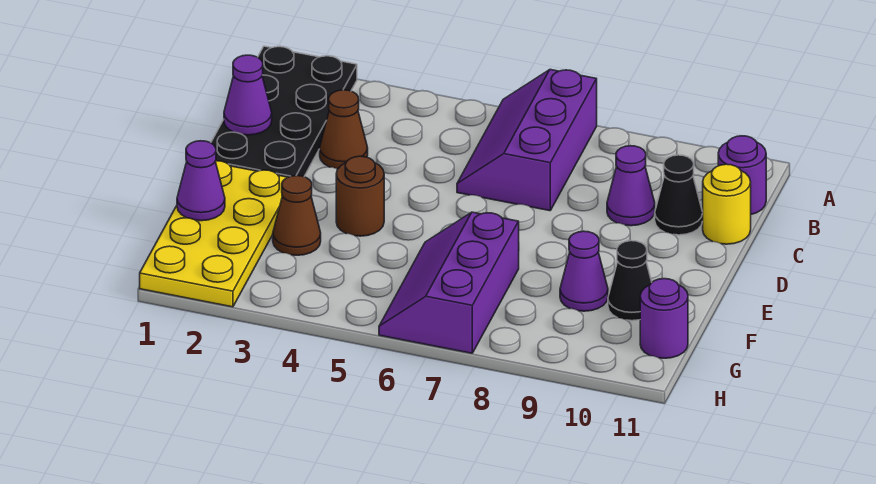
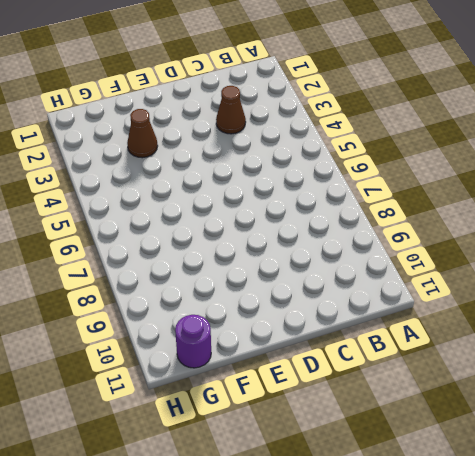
none -> black plate A1:D2 level 1
none -> purple slope A6:C7 level 1 top 7
none -> purple round brick B11 level 1

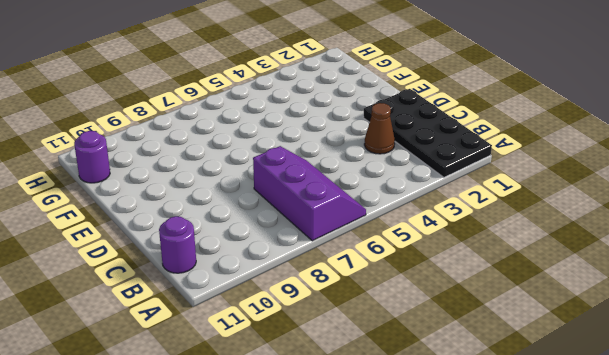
none -> purple cone C9 level 1
none -> black cone C10 level 1
none -> yellow round brick C11 level 1

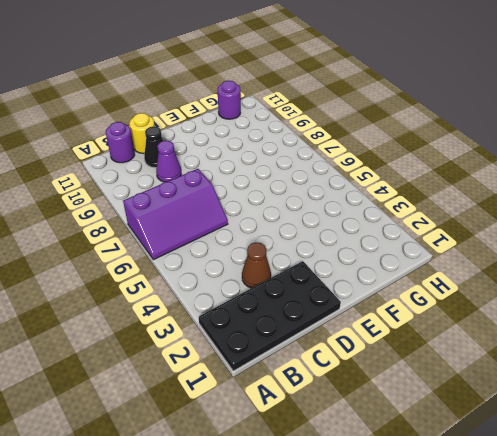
none -> yellow plate E1:H2 level 1
none -> brown round brick E4 level 1
none -> brown cone F3 level 1

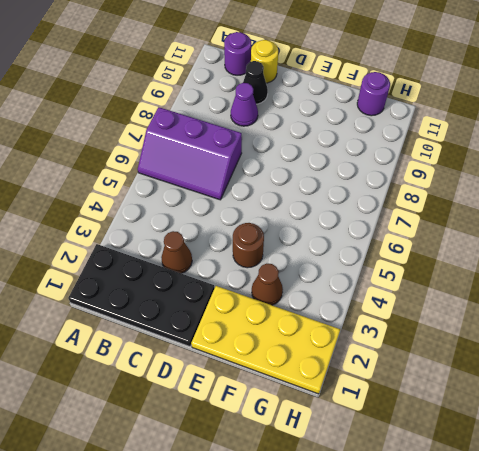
none -> purple slope F6:H7 level 1 top 7
none -> purple cone F9 level 1
none -> black cone F10 level 1

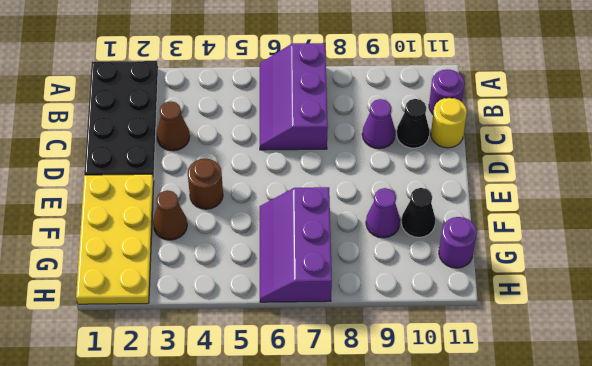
none -> purple cone C1 level 2
none -> purple cone F1 level 2

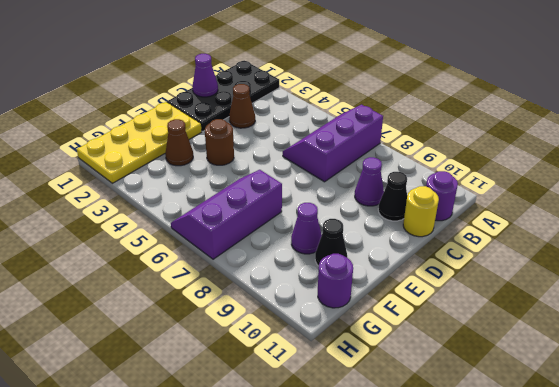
none -> purple cone F1 level 2

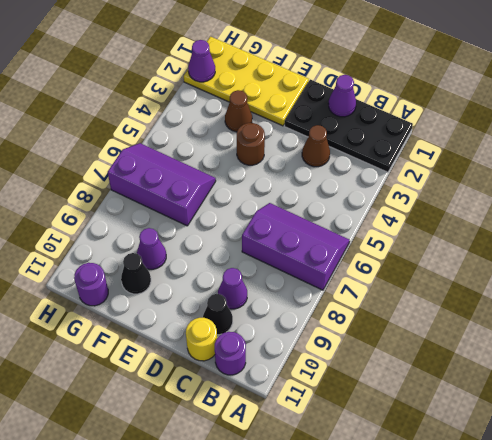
purple cone H2 level 2 -> purple cone F1 level 2

